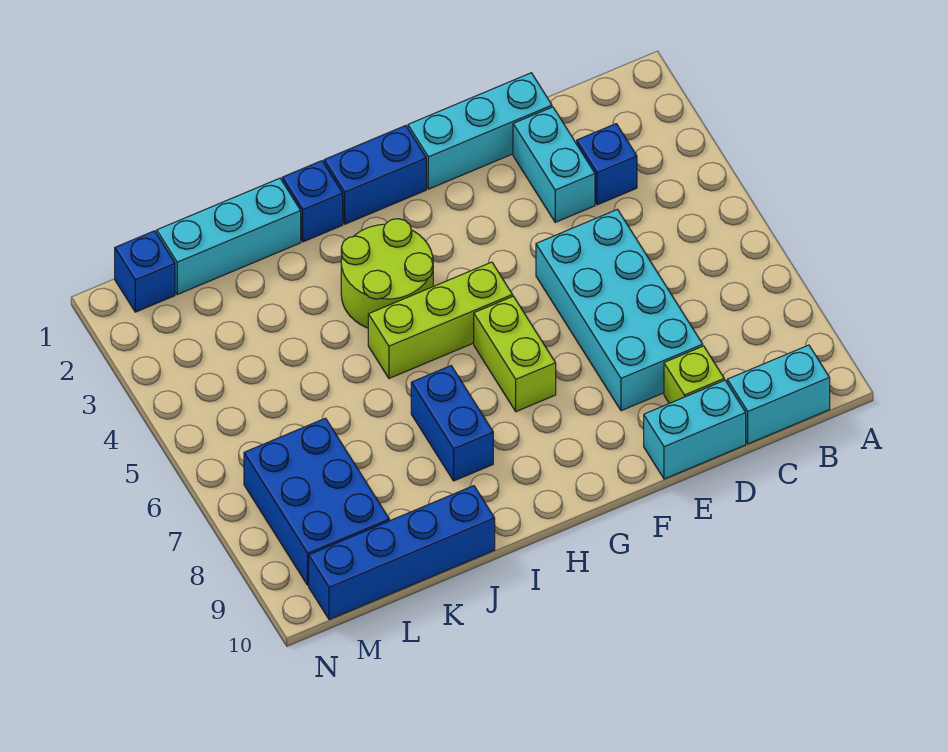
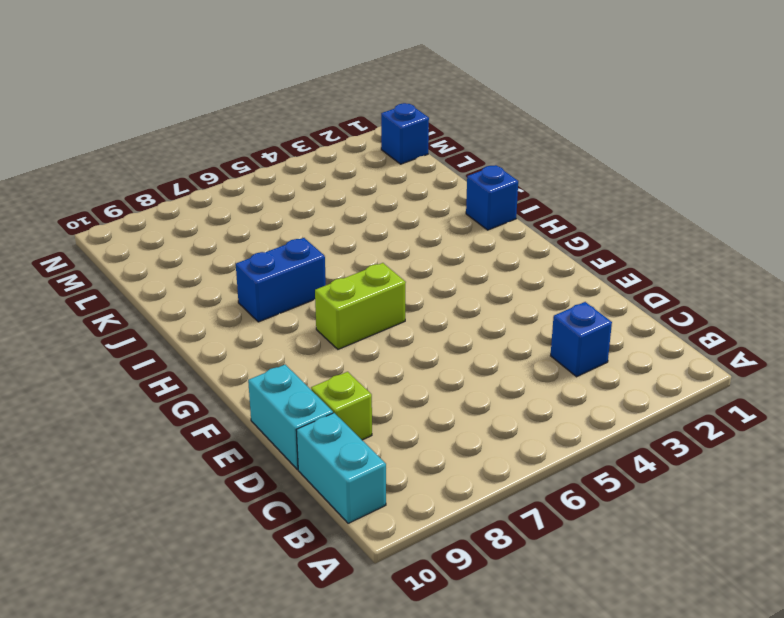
none -> cyan brick D1:F1 level 1
none -> cyan brick D2:D3 level 1
none -> cyan brick D5:E8 level 1

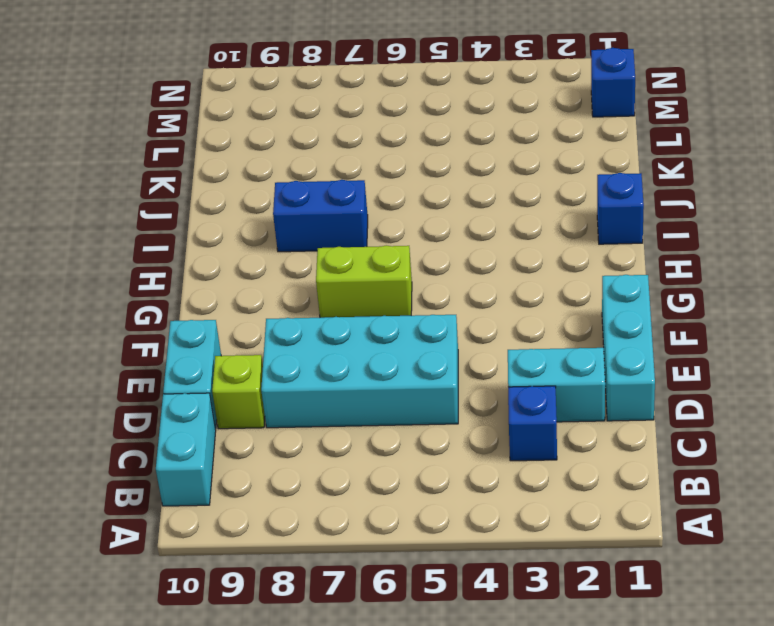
none -> blue brick G1:H1 level 1
none -> lime brick G5:I5 level 1
none -> lime round brick H3:I4 level 1

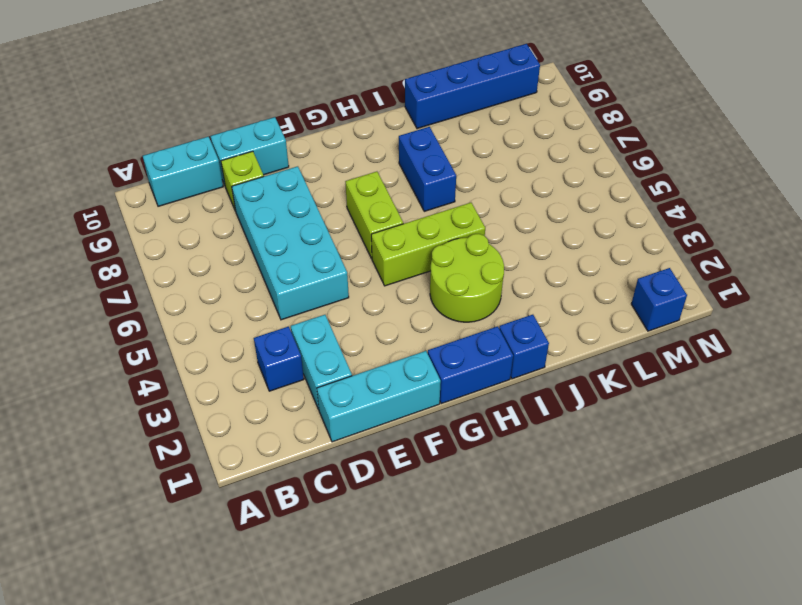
none -> cyan brick J1:L1 level 1
none -> blue brick L7:M9 level 1

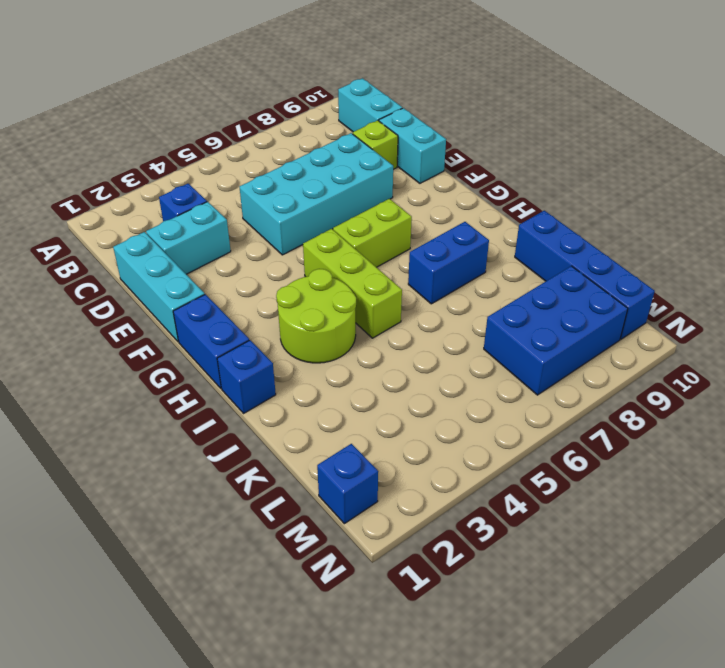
none -> cyan brick J1:L1 level 1

